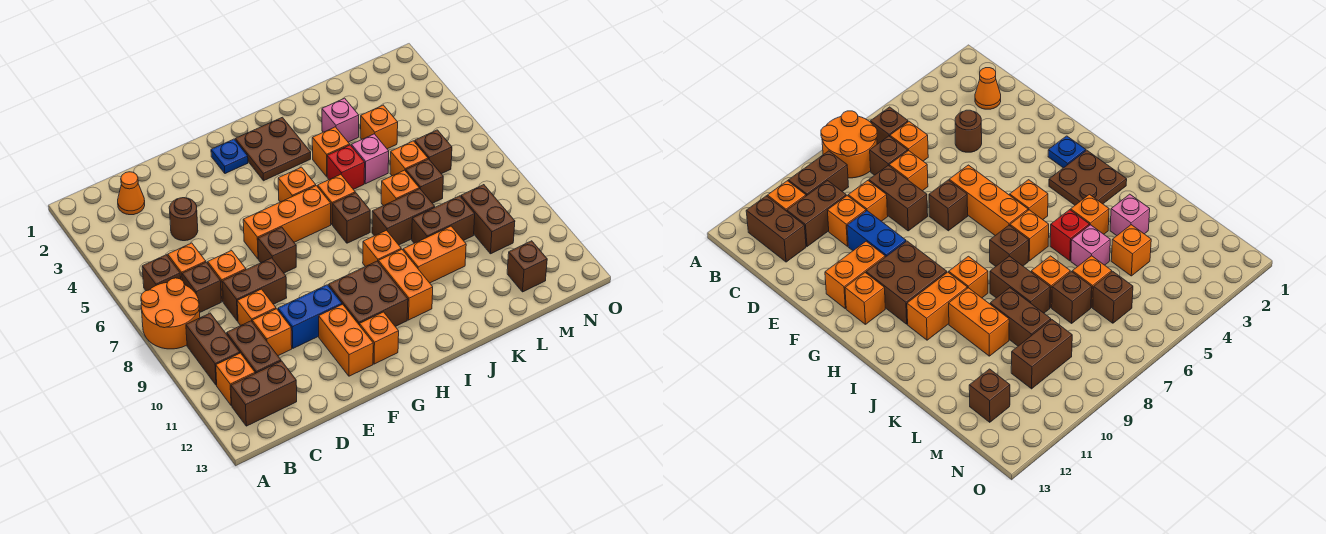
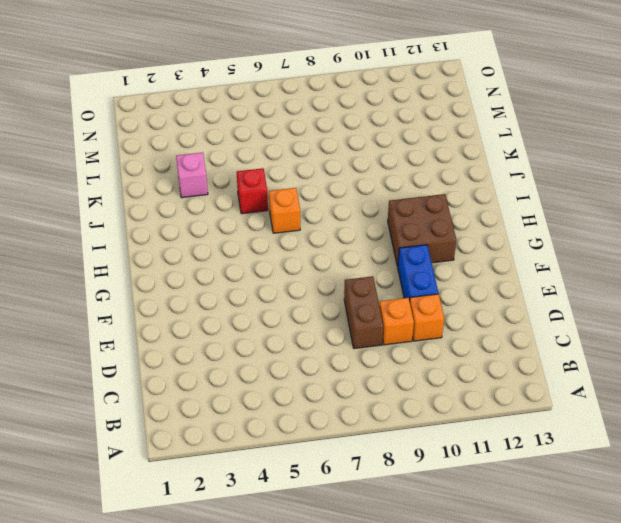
none -> orange round brick A7:B8 level 1
none -> brown brick B6 level 1
none -> brown brick B9:B10 level 1
none -> orange brick B11 level 1

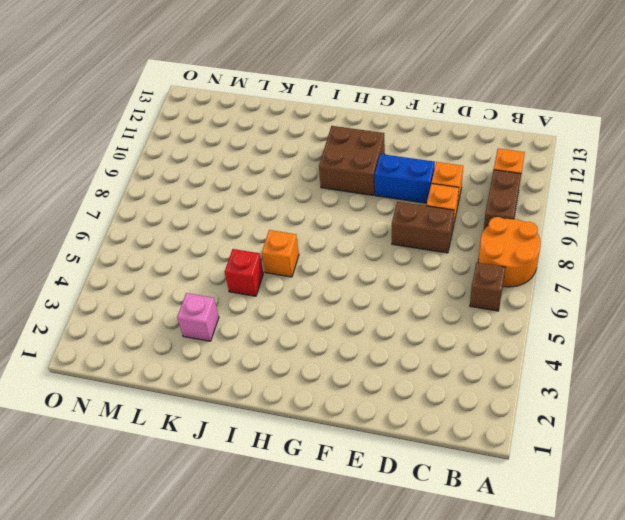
none -> brown brick B12:C12 level 1
none -> orange cone C2 level 1
none -> orange brick C6 level 1
none -> brown brick C7 level 1

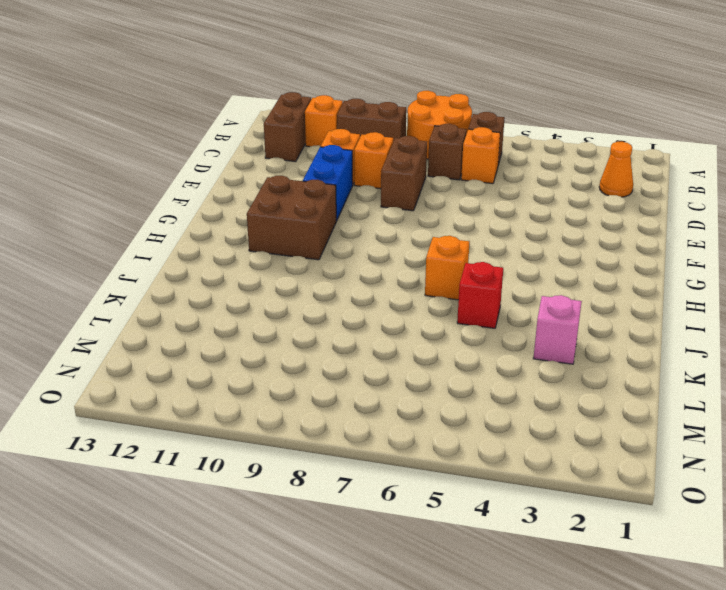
none -> brown brick C10:C11 level 1
none -> brown round brick D4 level 1
none -> orange brick D7 level 1
none -> orange brick F6:H6 level 1

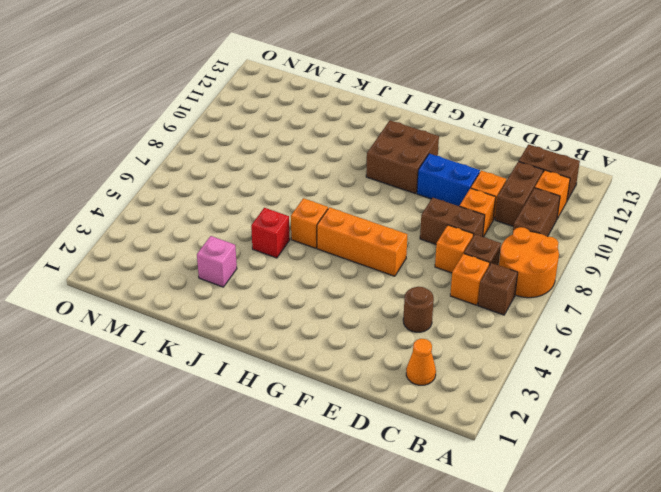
none -> brown brick F7 level 1
none -> orange brick F11:F12 level 1
none -> blue plate G2 level 1
none -> orange brick G12 level 1

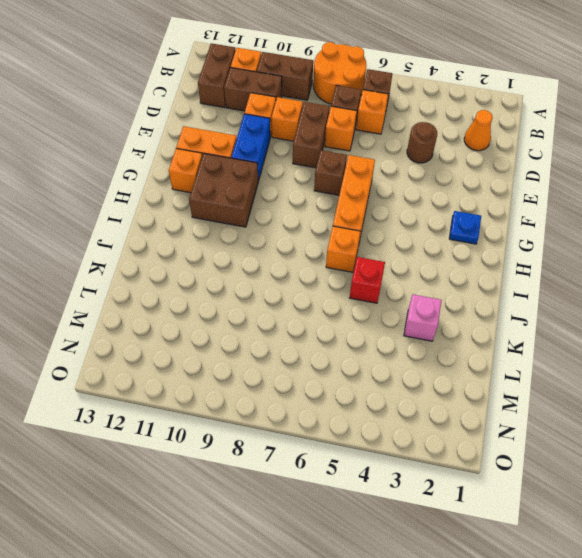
none -> brown plate H2:I3 level 1
none -> orange brick H5 level 1
none -> brown brick I7 level 1
none -> orange brick I9 level 1

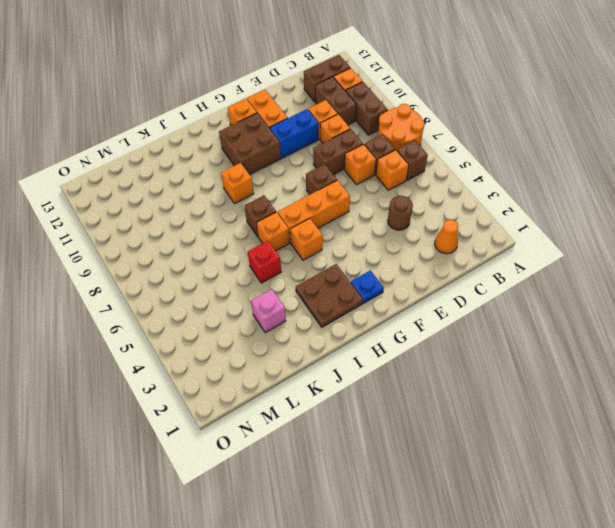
none -> orange brick I10:I11 level 1
none -> orange brick J4 level 1
none -> brown brick J8:K8 level 1
none -> orange brick J10:K10 level 1

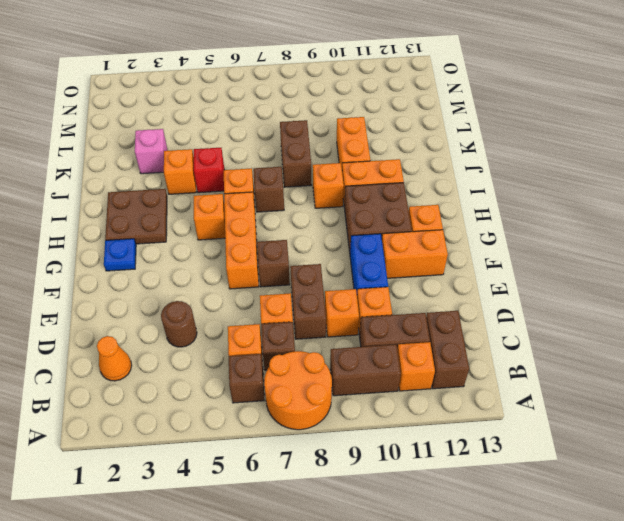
none -> pink brick K5 level 1
none -> orange brick K7 level 1
none -> brown brick K9:L9 level 1
none -> orange brick L4 level 1

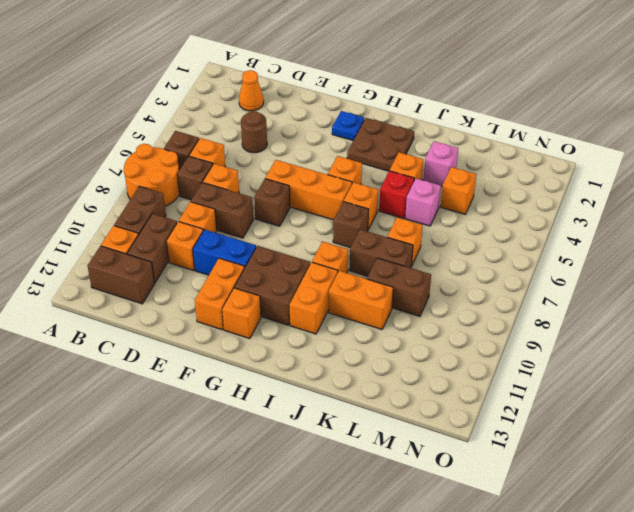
none -> orange brick L6 level 1
none -> brown brick L7 level 1
none -> brown brick M6 level 1
none -> brown brick M9:M10 level 1

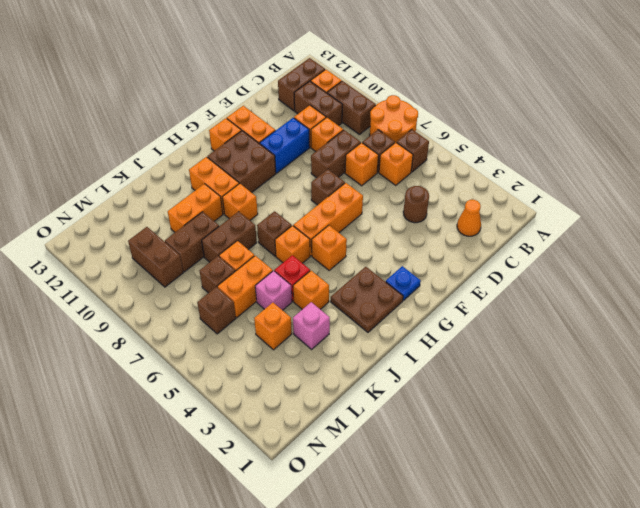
orange brick K6:L6 level 1 -> orange brick L6 level 1
none -> brown brick M12 level 1

